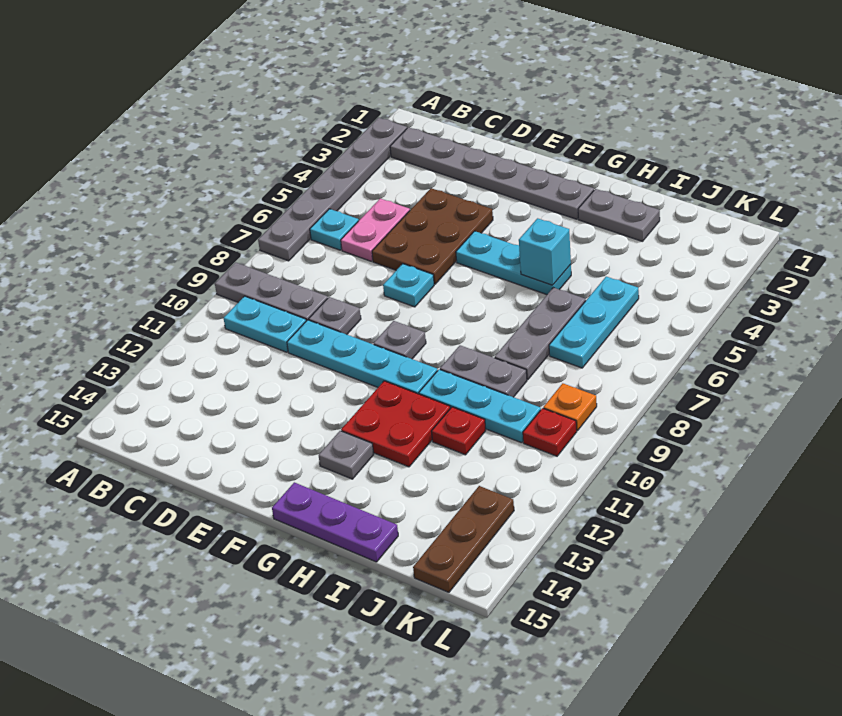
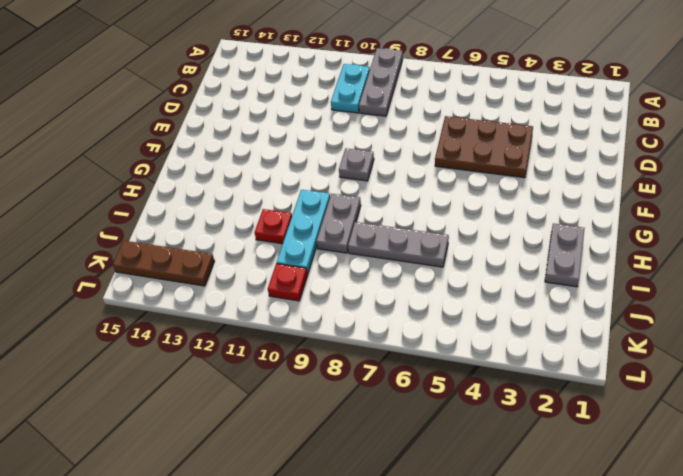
none -> grey plate A2:A7 level 1
none -> grey plate B2:G2 level 1
none -> cyan plate B6 level 1

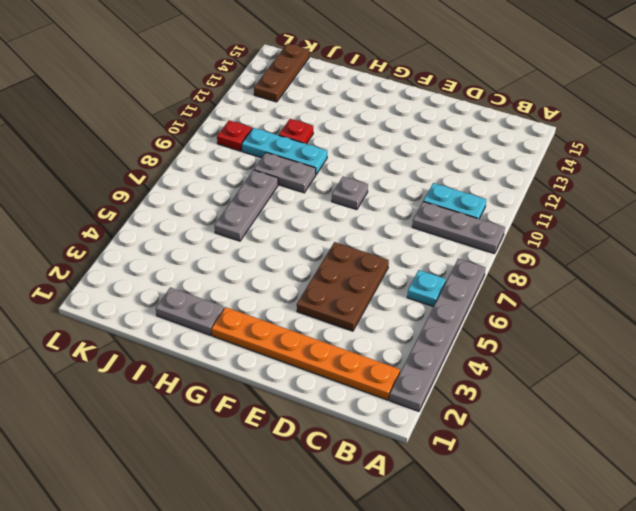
orange plate B2:G2 level 1 -> grey plate B2:G2 level 1
none -> pink plate C5:C6 level 1
none -> grey plate D9 level 1
none -> cyan plate D10:G10 level 1

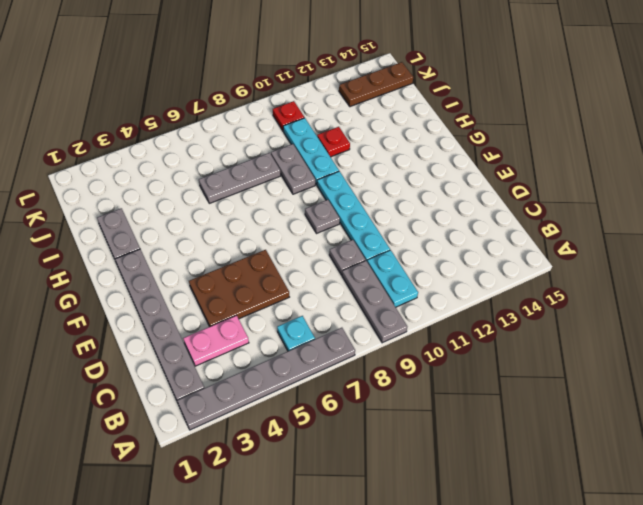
pink plate C3:C4 level 1 -> pink plate C5:C6 level 1
none -> cyan plate E7 level 1
none -> cyan plate F5:H5 level 1
none -> red plate G11:H12 level 1

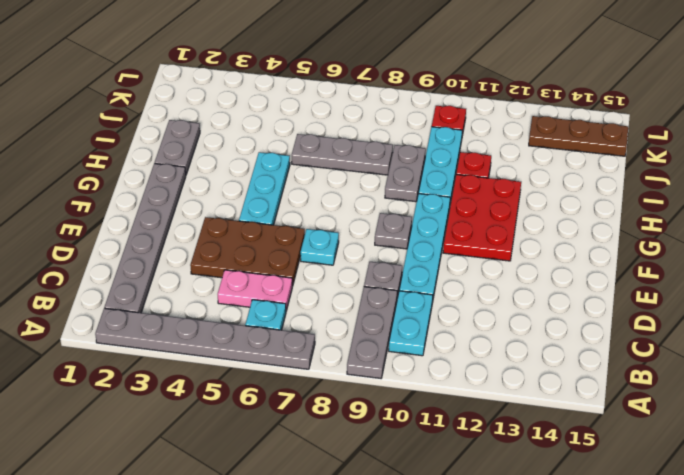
red plate F11:H12 level 1 -> red plate G11:H12 level 1
none -> grey plate G13 level 1
none -> purple plate G15:I15 level 1
none -> cyan plate J5:J7 level 1

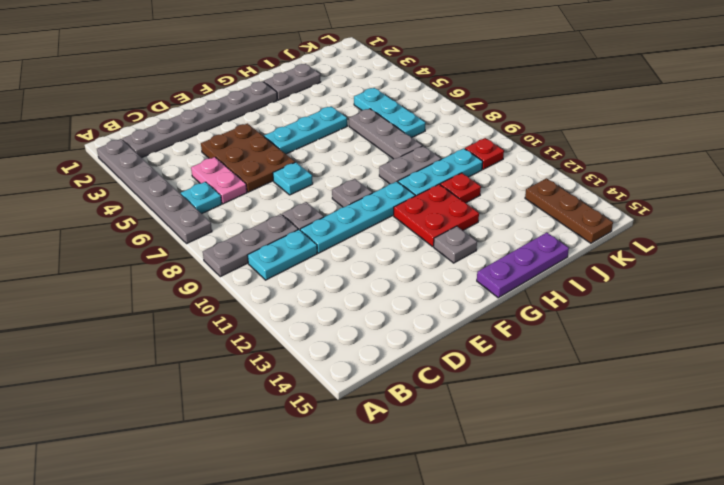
none -> orange plate K9 level 1
none -> cyan brick H5 level 2

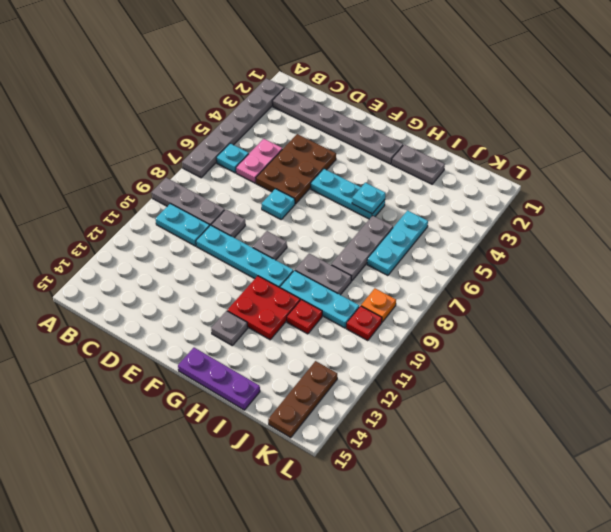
cyan plate H5 level 2 -> cyan brick H5 level 2

